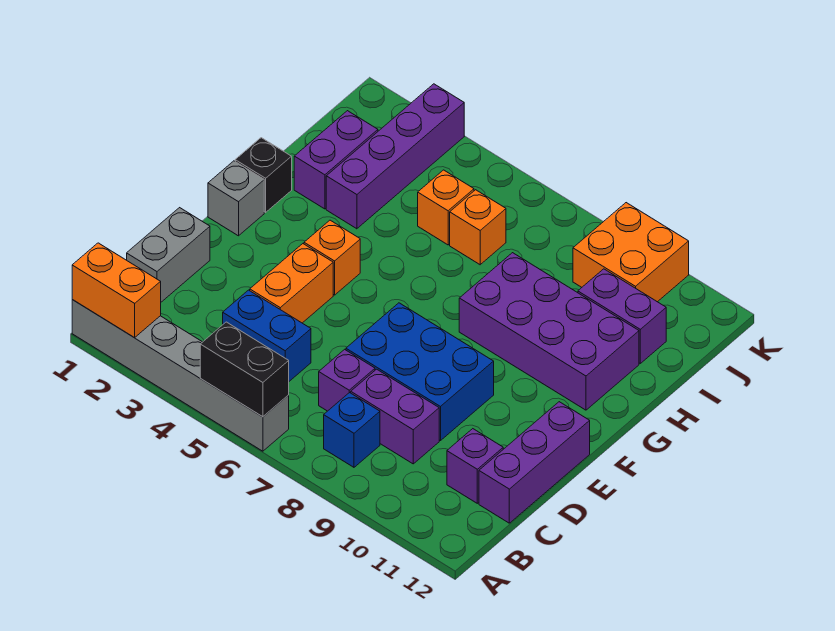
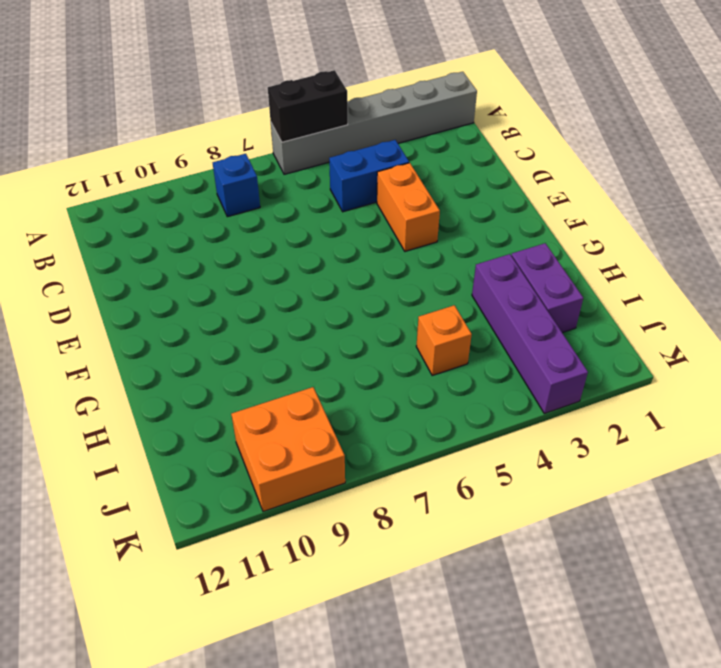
none -> grey brick C1:D1 level 1
none -> purple brick C7 level 1
none -> purple brick C8:C9 level 1

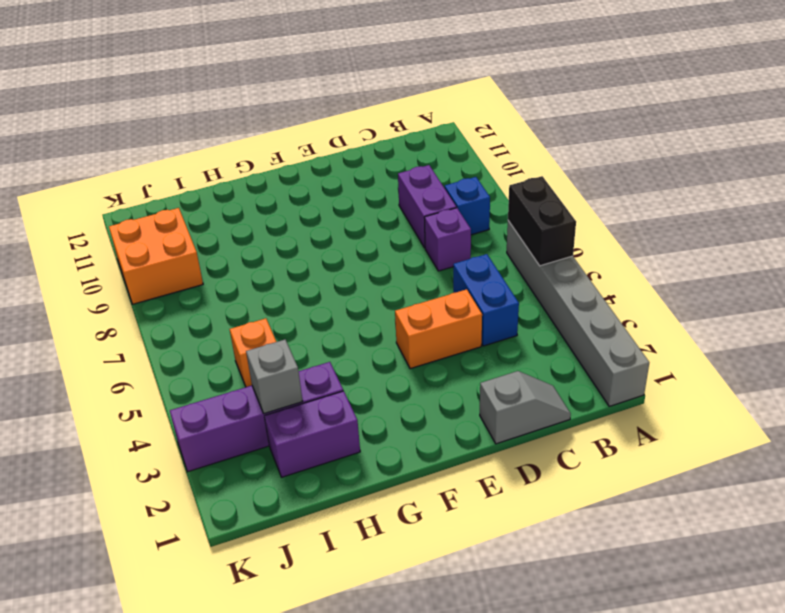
grey slope C1:D1 level 1 top D -> grey brick C1:D1 level 1
grey brick I3 level 2 -> grey brick F1 level 1
none -> purple brick C11 level 1
none -> purple brick C12:E12 level 1
none -> blue brick D7:E9 level 1

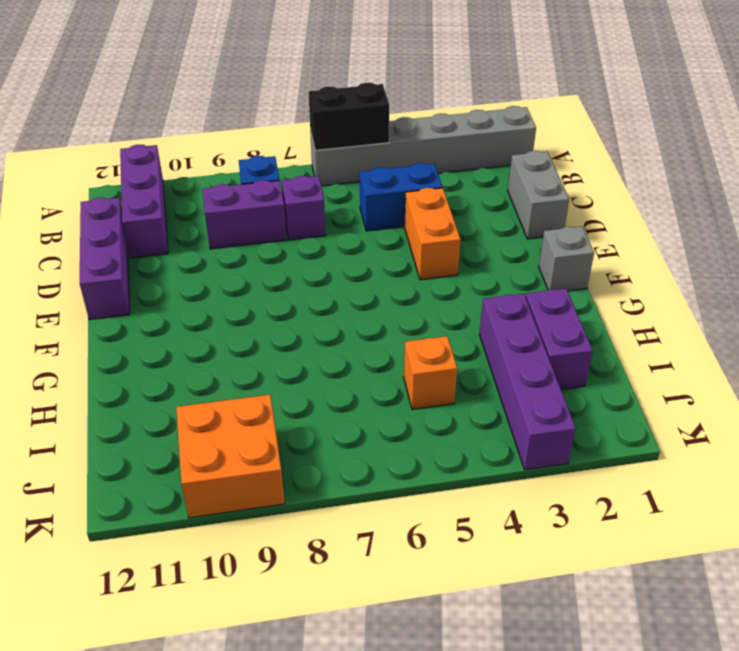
purple brick A11:C11 level 1 -> purple brick C11 level 1
none -> blue brick D7:E9 level 1
none -> orange brick F4 level 1
none -> black brick G1 level 1

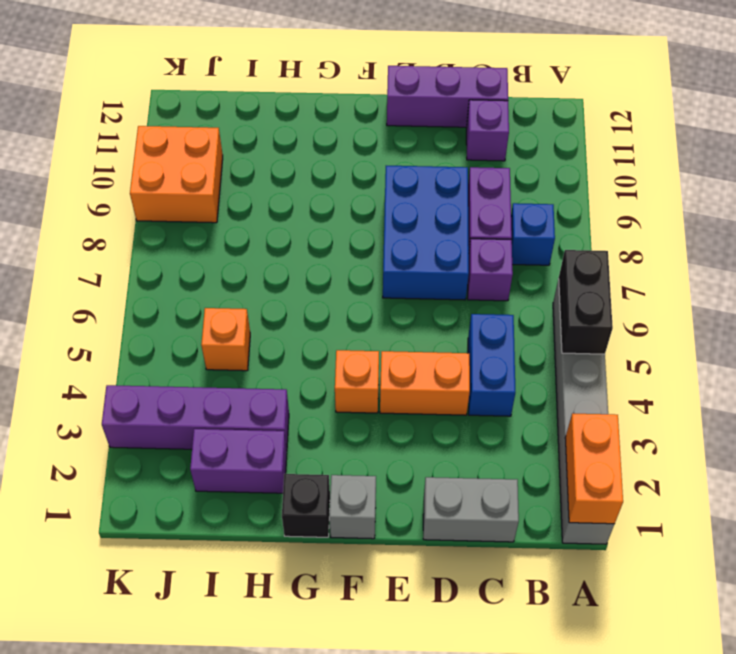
none -> purple brick G8:H11 level 1
none -> orange brick I6 level 1
none -> purple brick I10:I11 level 1

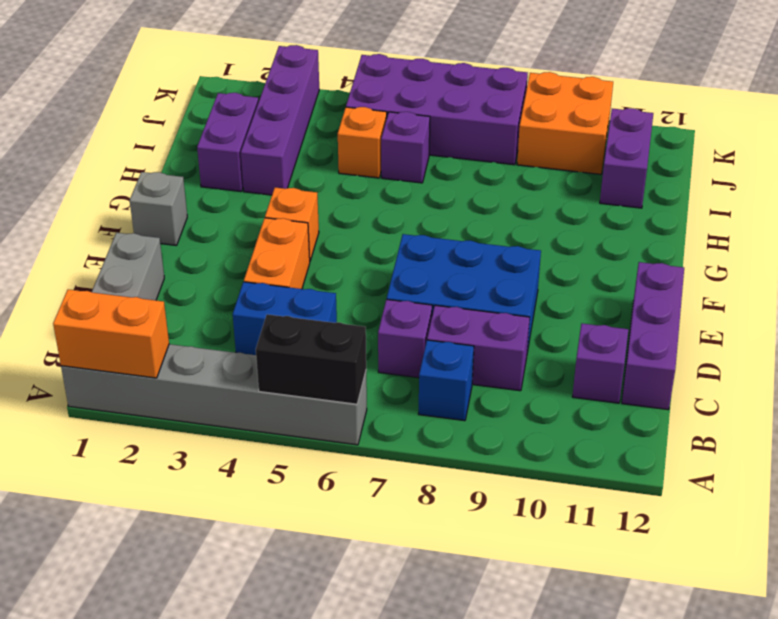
purple brick I6 level 1 -> orange brick I6 level 1
purple brick I11:J11 level 1 -> purple brick I10:I11 level 1
purple brick J5:K8 level 1 -> purple brick G8:H11 level 1
none -> black brick G1 level 1

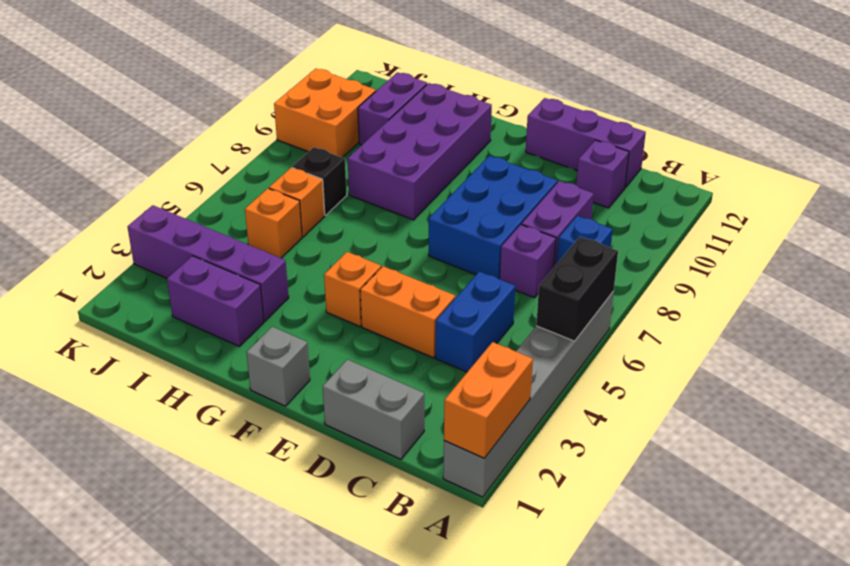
black brick I7 level 1 -> black brick G1 level 1

